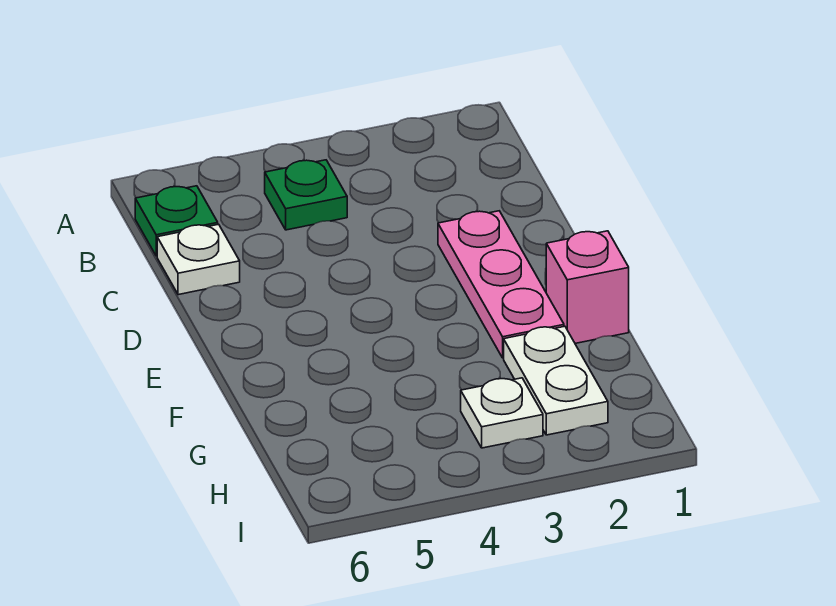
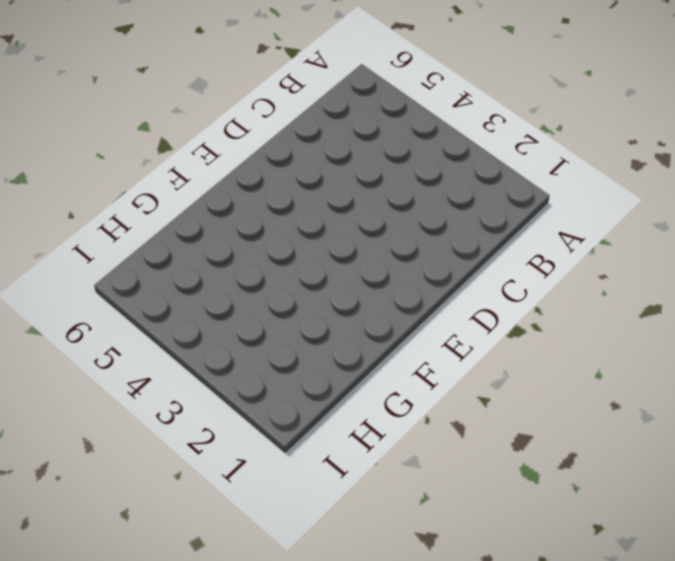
none -> green plate B4 level 1
none -> green plate B6 level 1

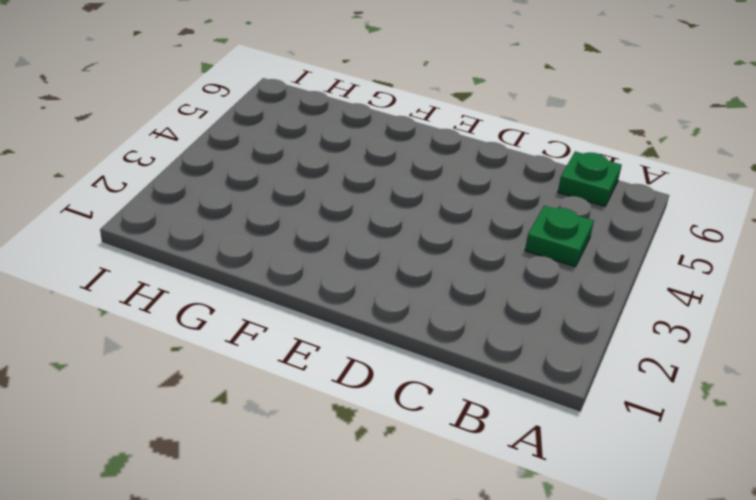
none -> white plate C6 level 1
none -> pink plate D2:F2 level 1

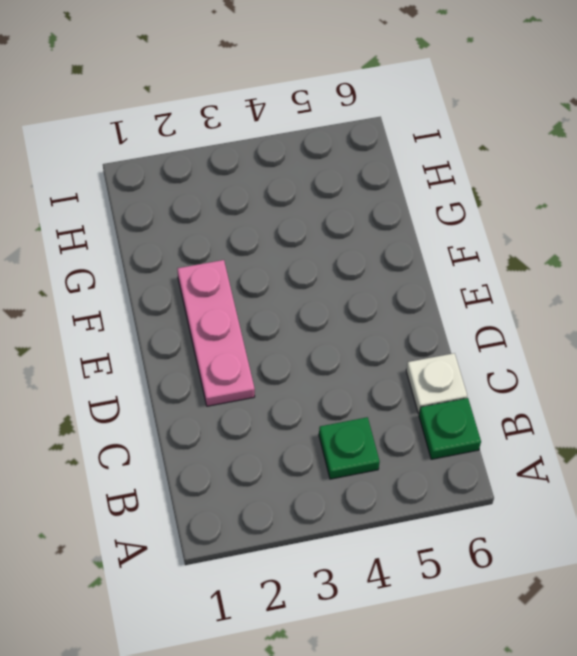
none -> pink brick F1 level 1
none -> white plate G2:H2 level 1

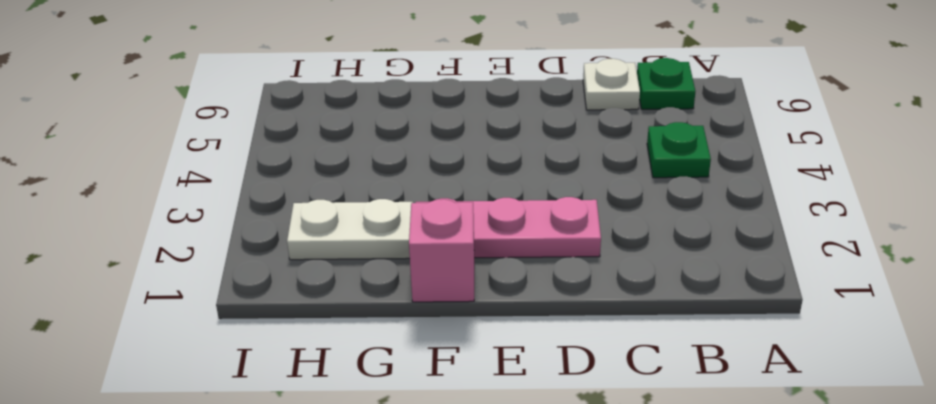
none -> white plate H3 level 1

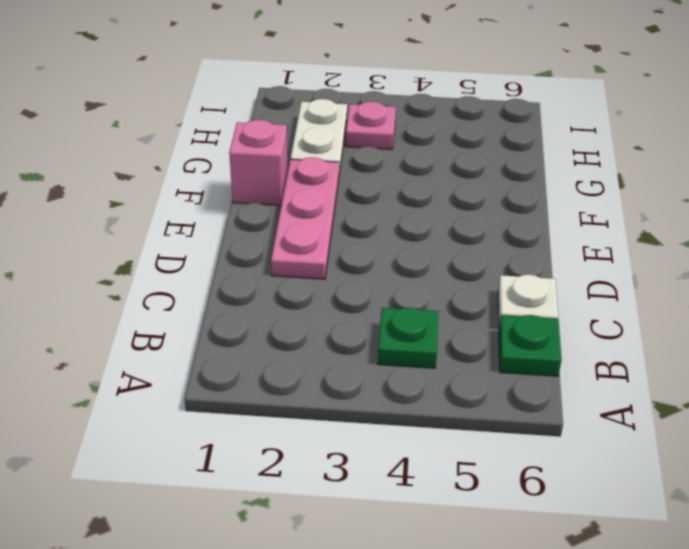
pink plate H3 level 1 -> white plate H3 level 1

